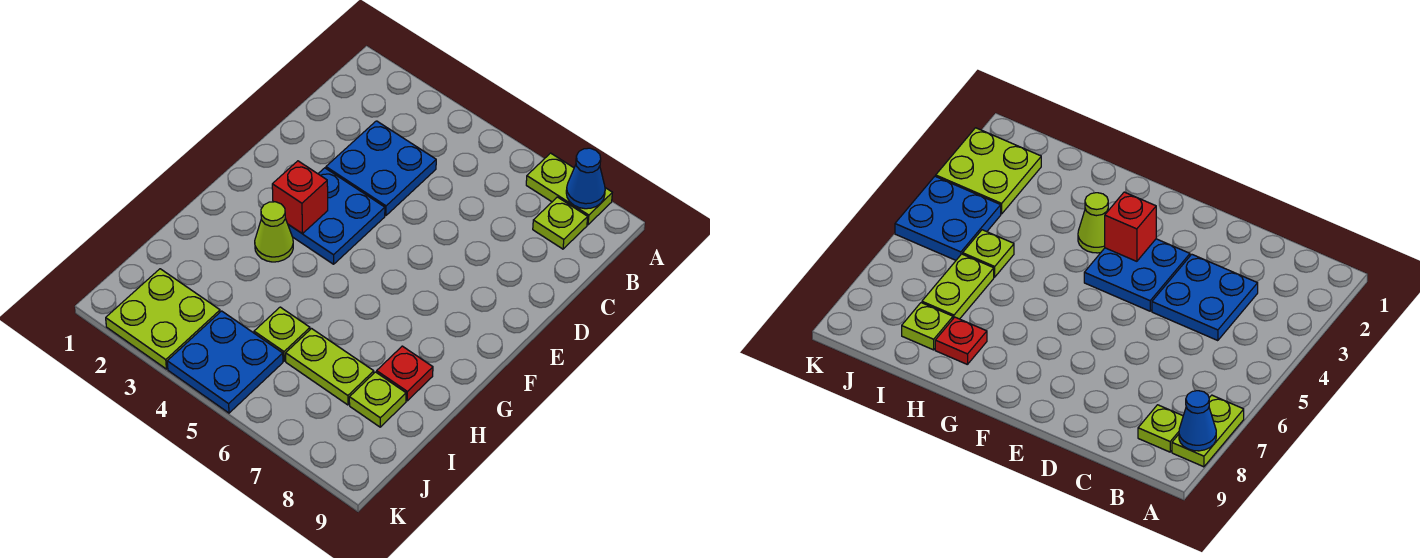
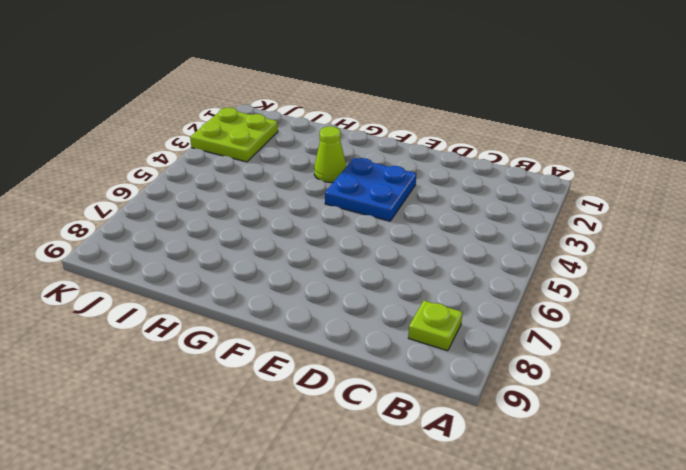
none -> lime plate A7:A8 level 1
none -> blue plate C3:D4 level 1
none -> red plate H8 level 1

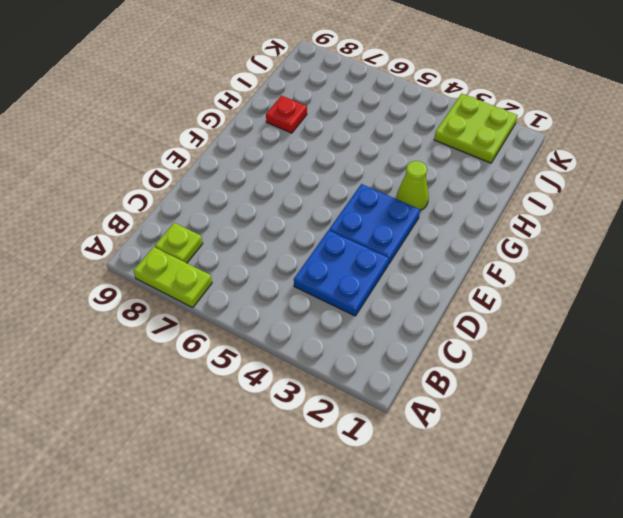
none -> lime plate I5 level 1
none -> lime plate I6:I7 level 1
none -> lime plate I8 level 1

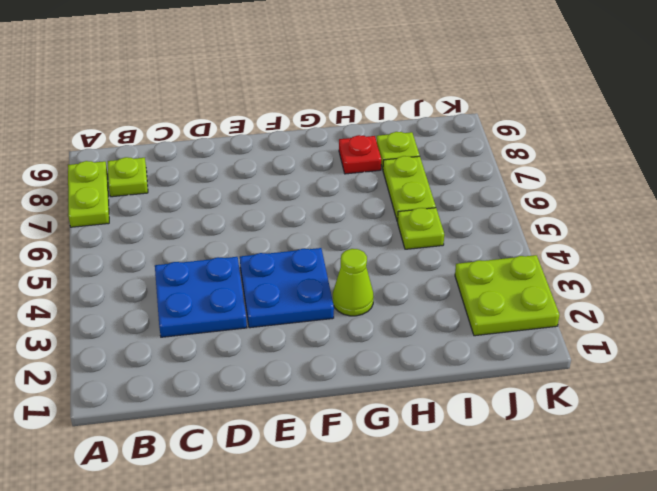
none -> blue plate J4:K5 level 1
none -> blue cone A8 level 2
none -> red brick F3 level 2

